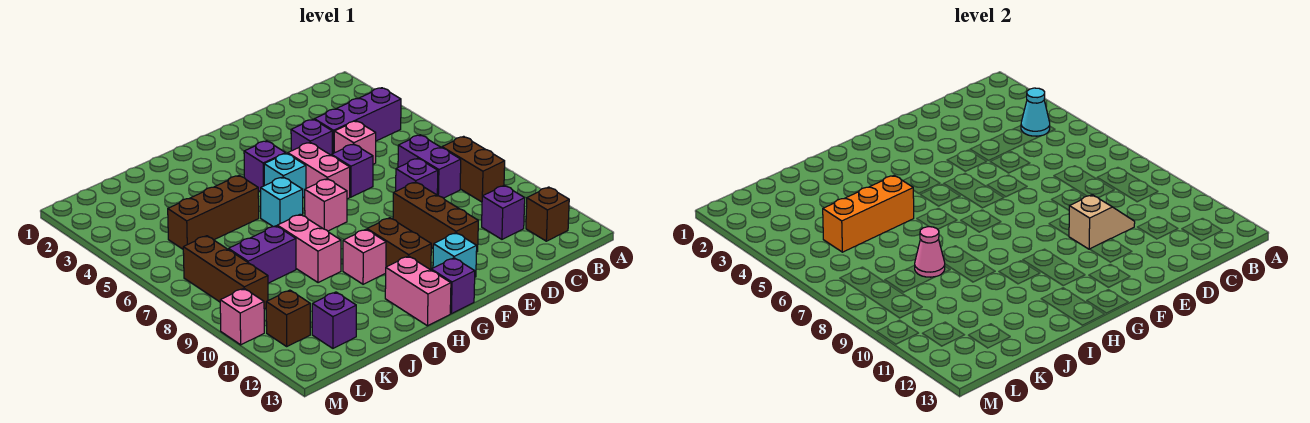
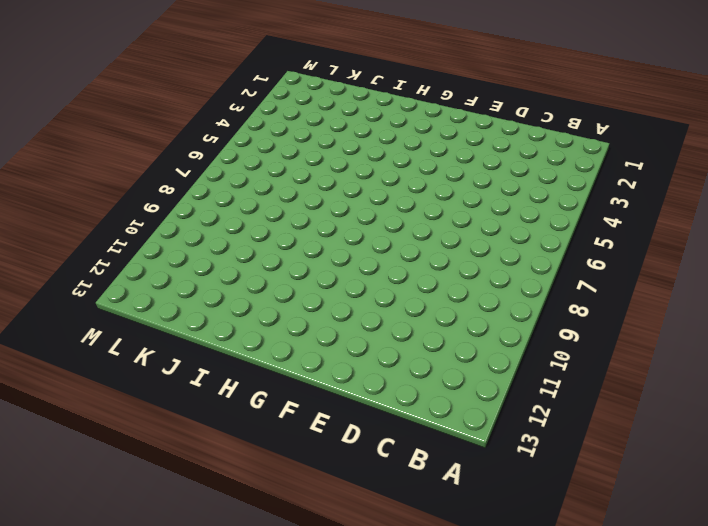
none -> purple brick B4:D4 level 1
none -> brown brick B8:B9 level 1
none -> brown brick B12 level 1
none -> purple brick C7:C8 level 1

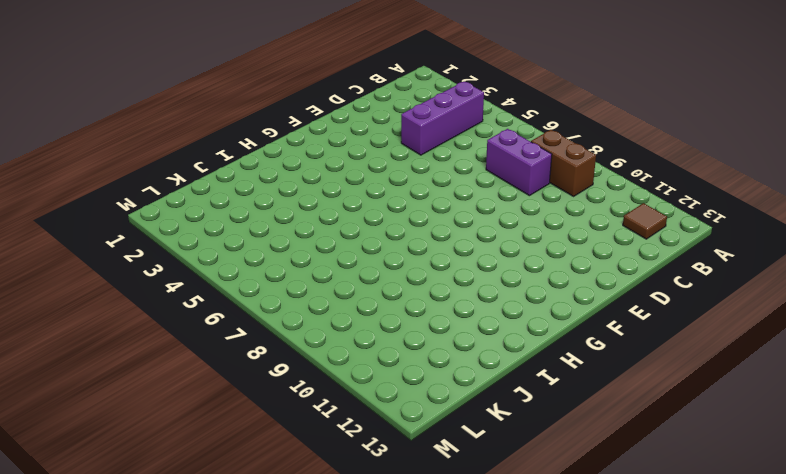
brown tile B12 level 1 -> brown brick B12 level 1
none -> purple brick C11 level 1
none -> pink brick D5 level 1
none -> purple brick D8 level 1
none -> purple brick E4 level 1

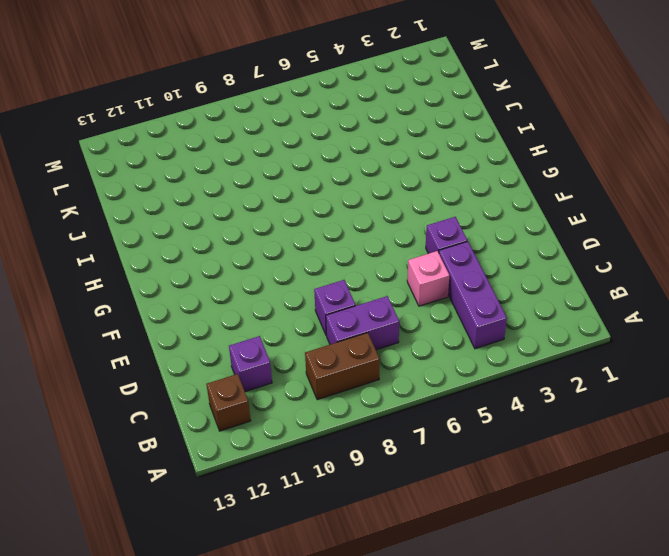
none -> purple brick E6 level 1
none -> brown brick E9:E11 level 1
none -> pink brick F5:F6 level 1
none -> cyan brick F12 level 1

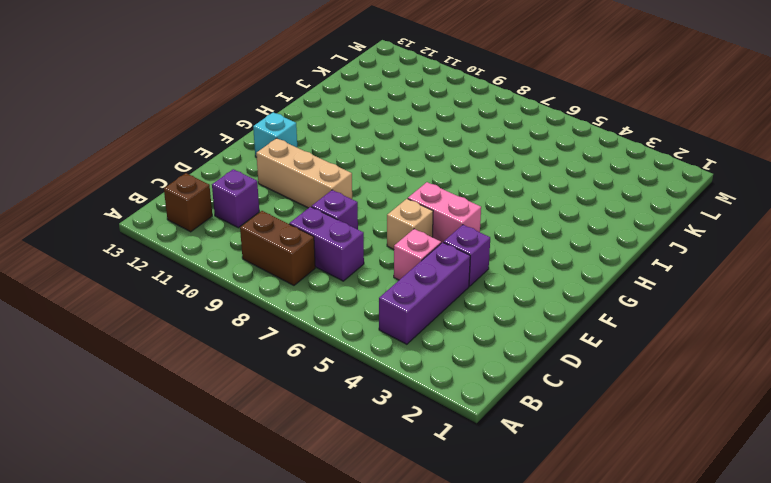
tan brick E6 level 1 -> purple brick E6 level 1
tan brick E9:E11 level 1 -> brown brick E9:E11 level 1
none -> purple brick G4 level 1
none -> cyan brick G5 level 1
none -> pink brick G7 level 1
none -> brown brick G10:G11 level 1

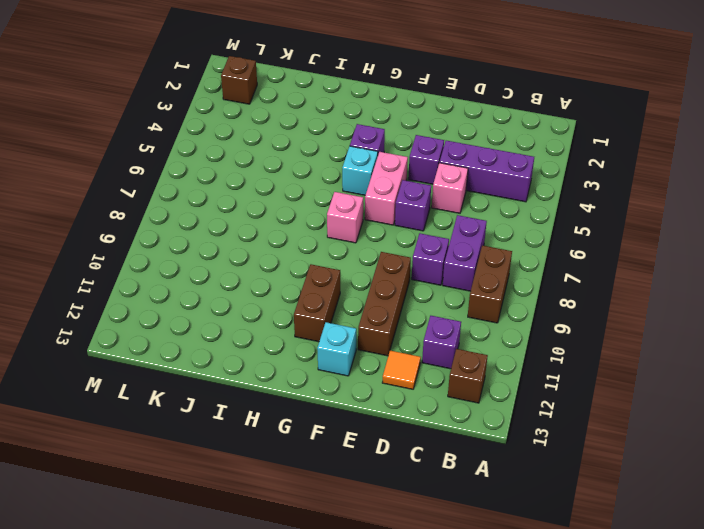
orange tile D12 level 1 -> none
brown brick L2 level 1 -> brown brick L11 level 1
none -> purple brick G13 level 1
none -> cyan brick H6 level 1
none -> pink brick H10 level 1
none -> pink brick H12:H13 level 1

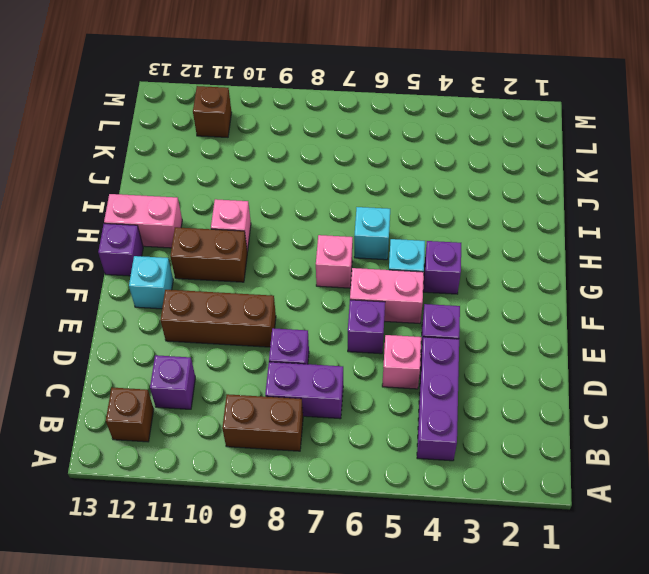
none -> brown brick I5:K5 level 1
none -> pink brick I8:I9 level 1
none -> purple brick J8:K8 level 1
none -> purple brick K12 level 1

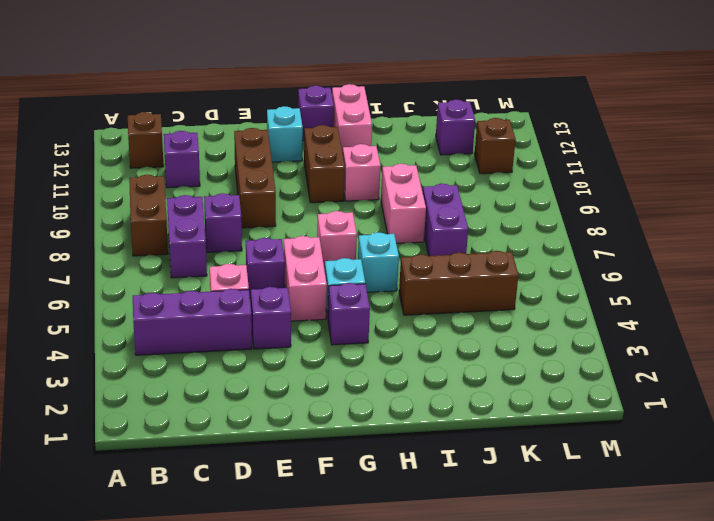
purple brick J7:J8 level 1 -> purple brick J8:K8 level 1
none -> brown brick L7:L9 level 1
none -> pink brick M10 level 1
none -> cyan cone B4 level 2
none -> tan slope D10:E10 level 2 top E

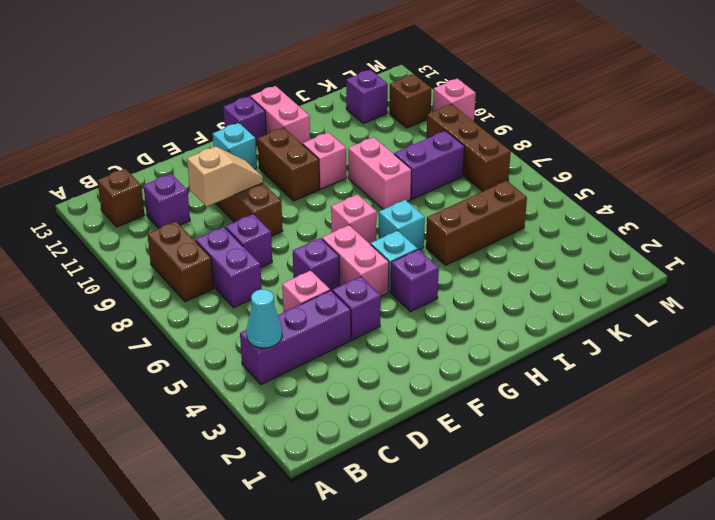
tan slope D10:E10 level 2 top D -> tan slope D10:E10 level 2 top E
none -> orange brick I5:K5 level 2
none -> pink cone J8 level 2

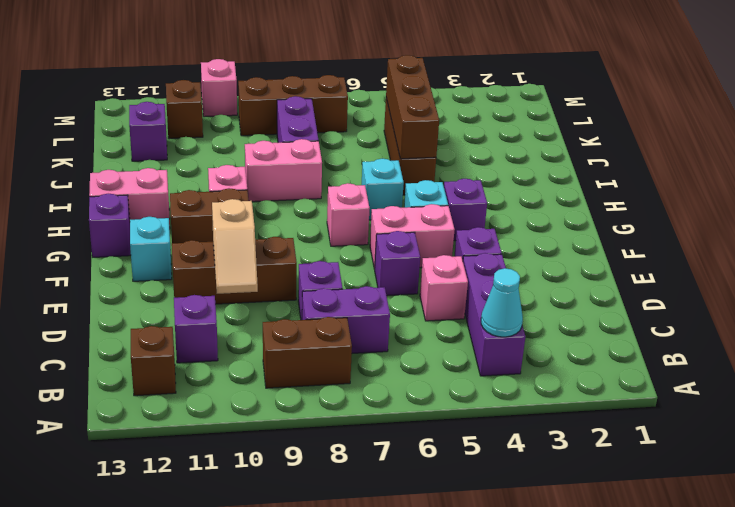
brown brick I5:K5 level 2 -> orange brick I5:K5 level 2
none -> pink cone J8 level 2

